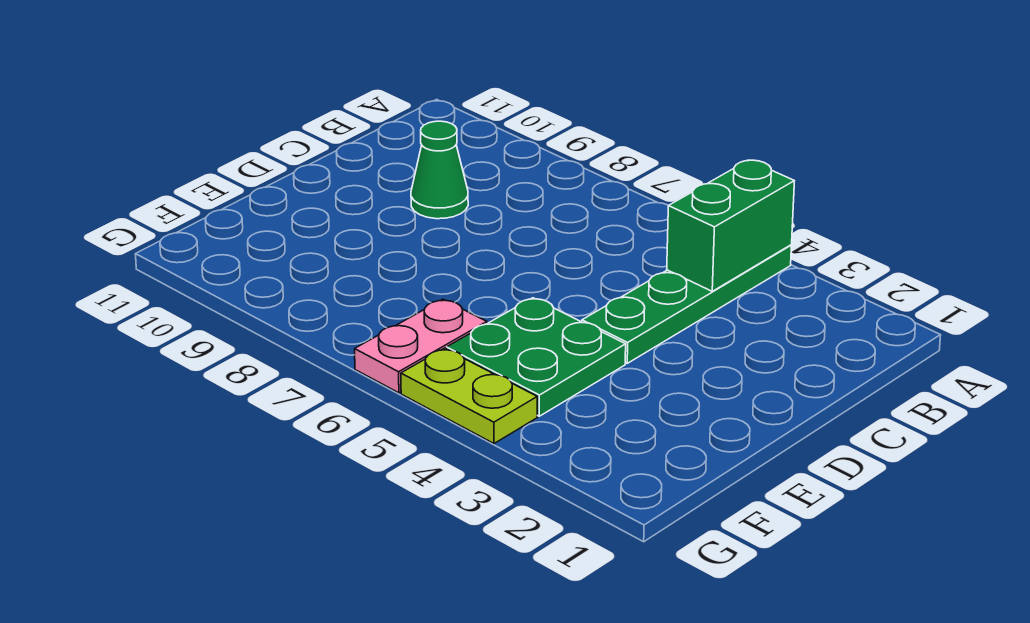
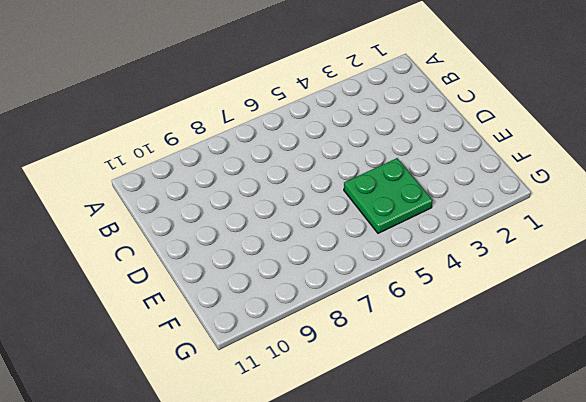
none -> green plate A4:D4 level 1
none -> green cone C9 level 1

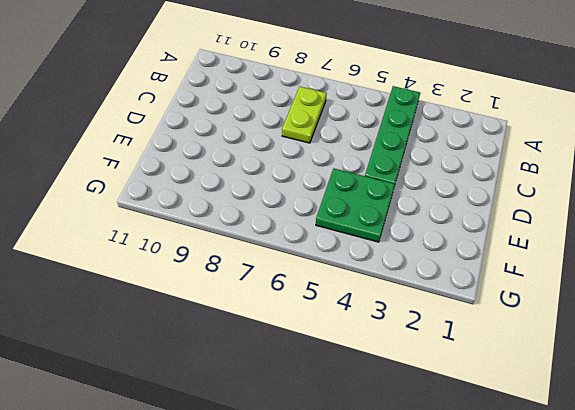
lime plate B7:C7 level 1 -> lime plate G4:G5 level 1
none -> green cone C9 level 1
none -> pink plate F6:G6 level 1

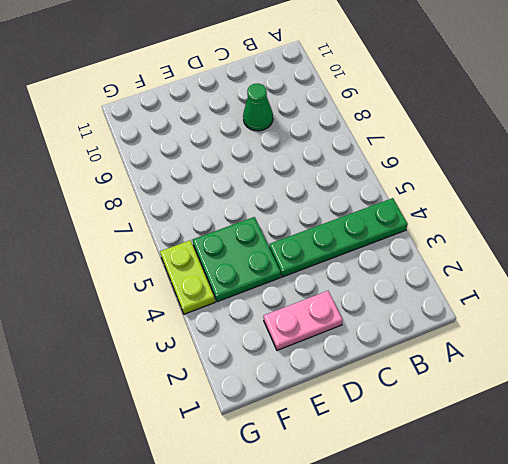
pink plate D2:E2 level 1 -> pink plate F6:G6 level 1
none -> green brick A4:B4 level 2

